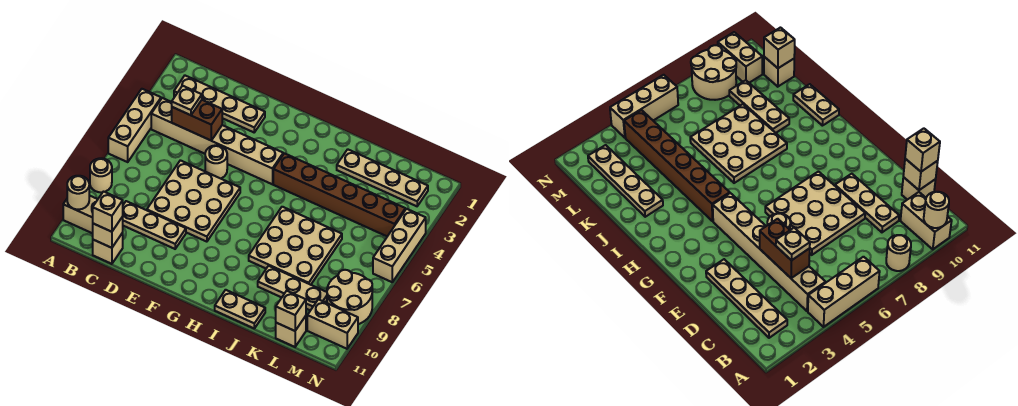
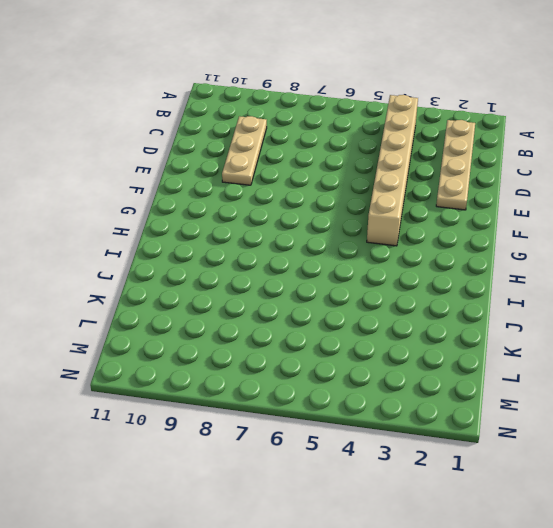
none -> tan brick A4:A6 level 1
none -> tan round brick A8 level 1
none -> tan brick A10:B10 level 1

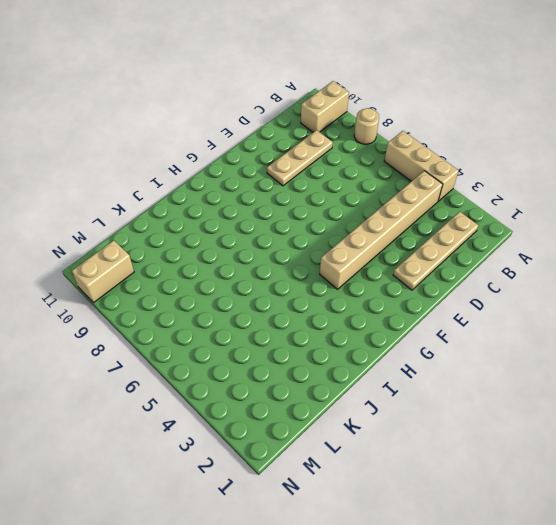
none -> tan brick C11 level 1
none -> tan plate D6:F8 level 1
none -> tan round brick E5 level 1

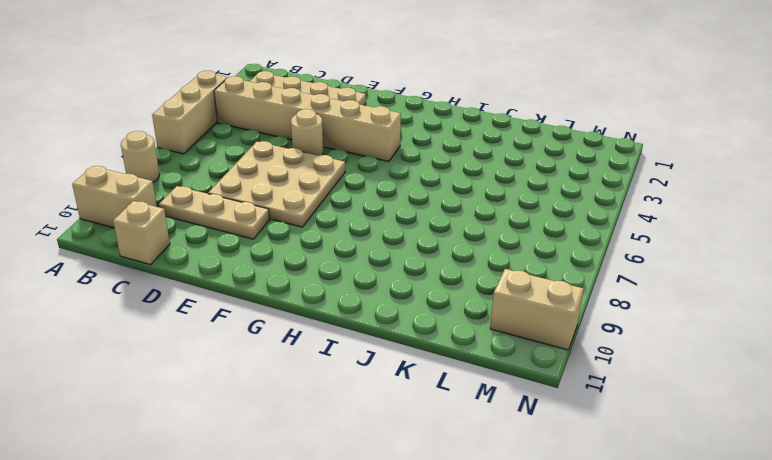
none -> brown brick H4:M4 level 1
none -> tan plate I6:K8 level 1
none -> tan plate I11:J11 level 1

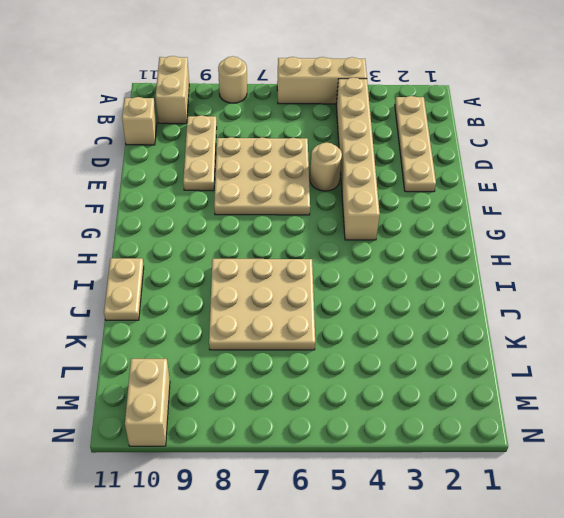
none -> brown brick H4:M4 level 1
none -> tan plate J2:M2 level 1
none -> tan plate J9:L9 level 1

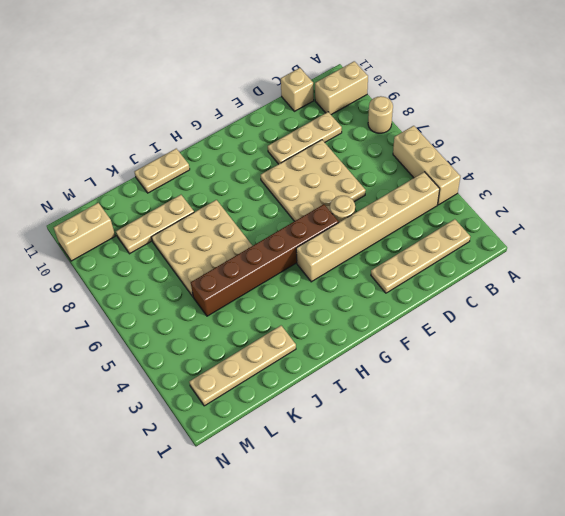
brown brick F5:K5 level 1 -> brown brick H4:M4 level 1
none -> tan brick L11 level 1
none -> tan round brick M8:N9 level 1
none -> tan brick N4:N6 level 1

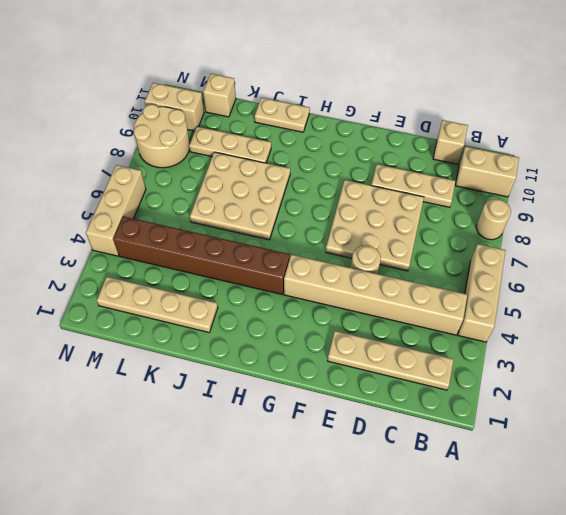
none -> tan round brick A10 level 2
none -> brown brick C4:D4 level 2
none -> tan brick C11 level 2

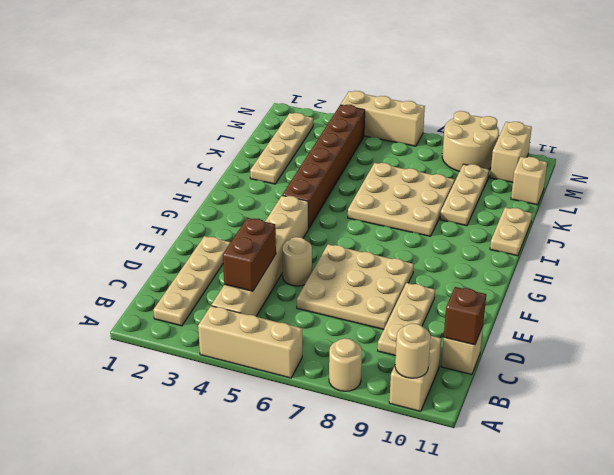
brown brick C11 level 2 -> tan brick C11 level 2
none -> tan brick L11 level 2
none -> tan plate C4 level 3
none -> tan brick C11 level 3

